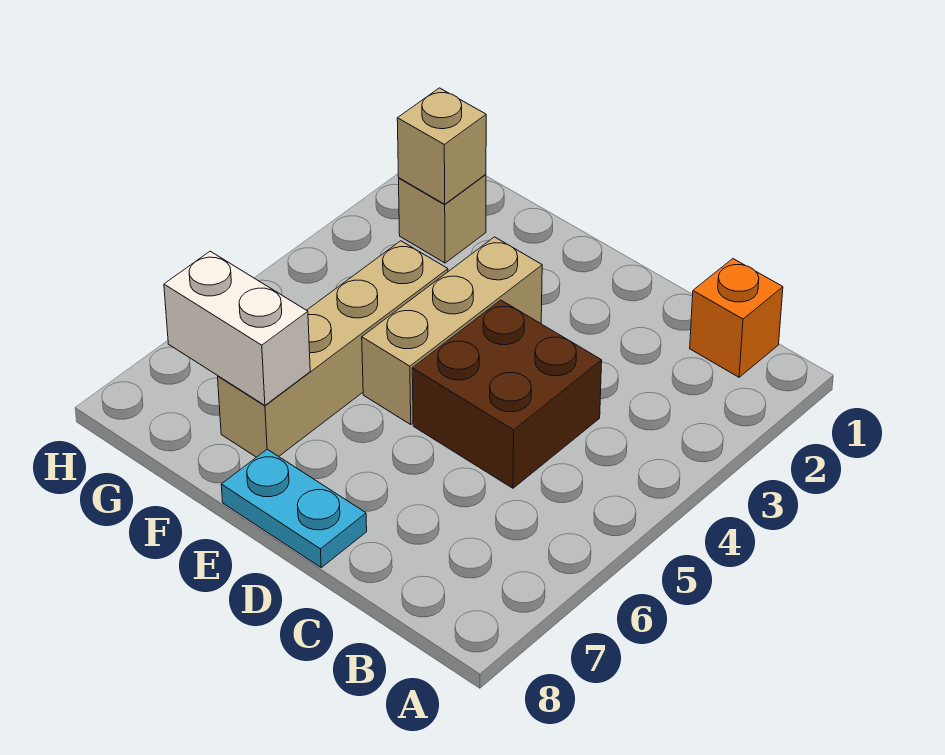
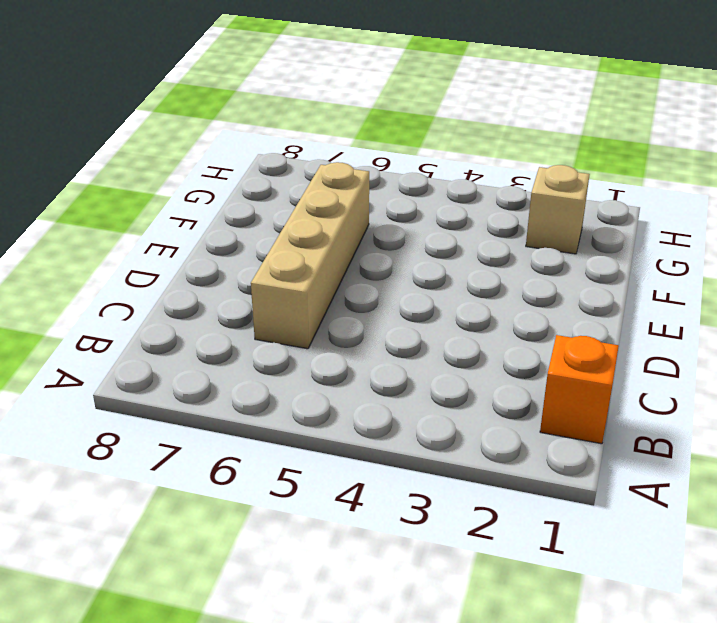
tan brick C6:F6 level 1 -> tan brick F4:F7 level 1
none -> brown brick C4:D5 level 1
none -> cyan plate D8:E8 level 1

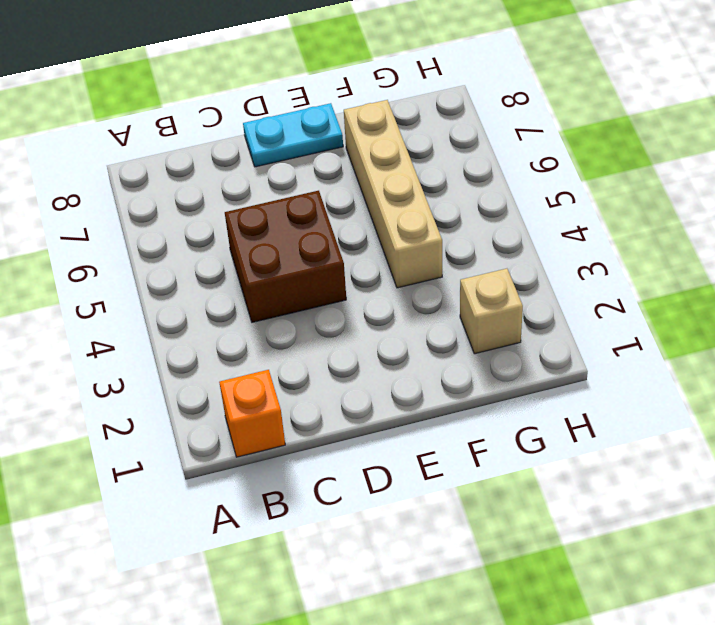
none -> tan brick E3:E5 level 1
none -> white brick F7:G7 level 2

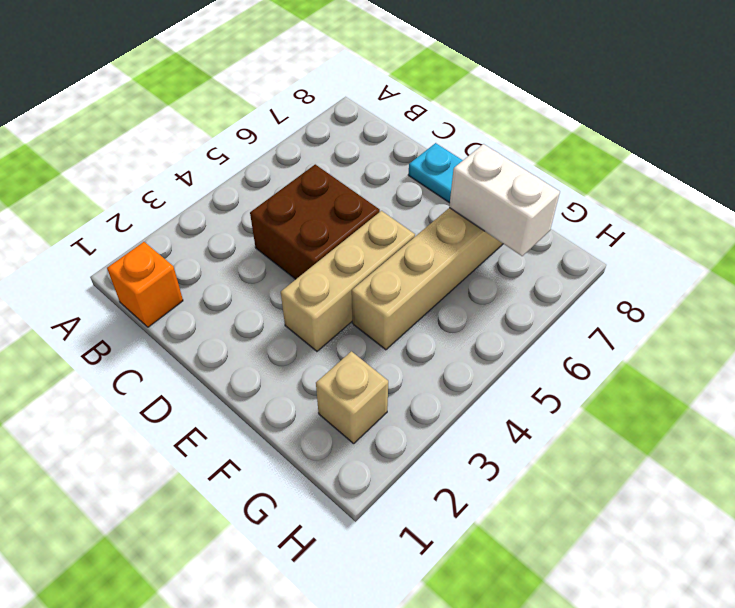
none -> tan brick G2 level 2

